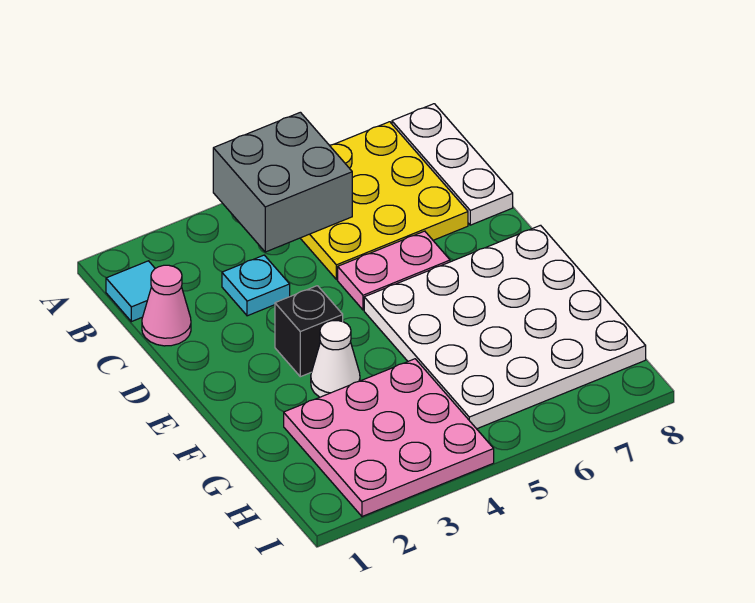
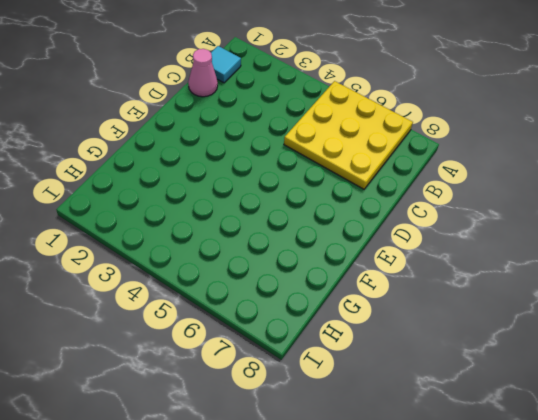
none -> white plate A8:C8 level 1
none -> cyan plate C3 level 1

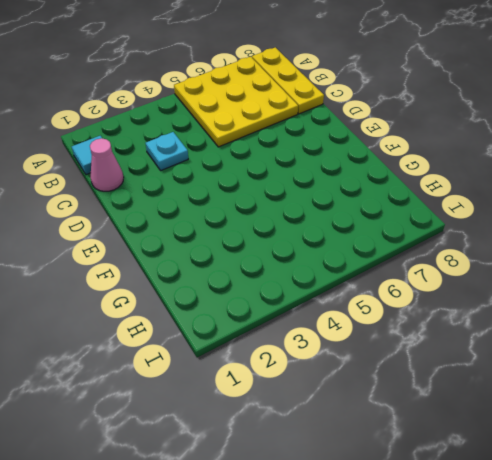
yellow plate A8:C8 level 1 -> white plate A8:C8 level 1
none -> pink plate D5:D6 level 1
none -> black brick E3 level 1

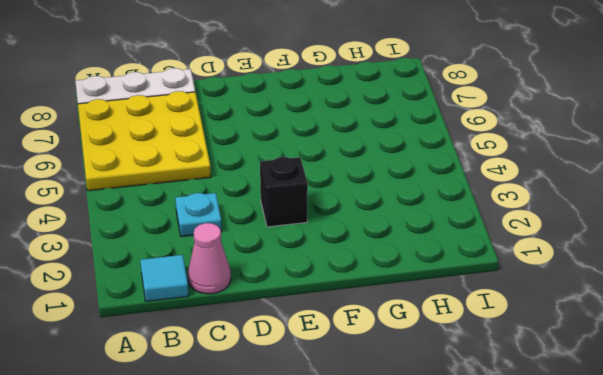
none -> pink plate D5:D6 level 1
none -> white plate E5:H8 level 1

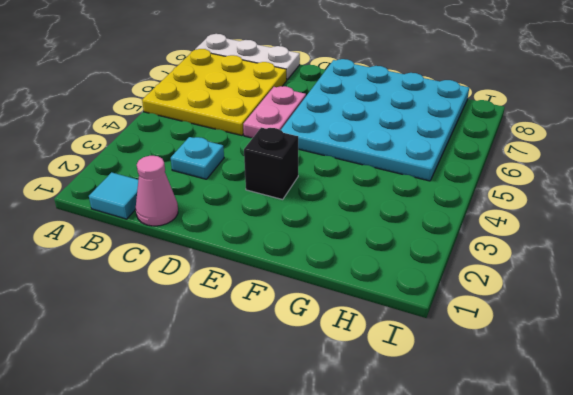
cyan plate E5:H8 level 1 -> white plate E5:H8 level 1
none -> white cone F3 level 1
none -> pink plate G2:I4 level 1

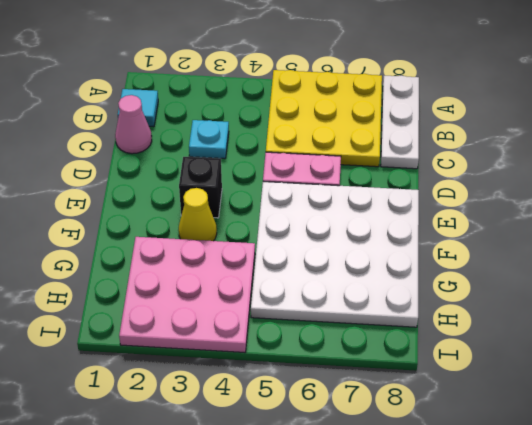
yellow cone F3 level 1 -> white cone F3 level 1
none -> grey brick A4:B5 level 2

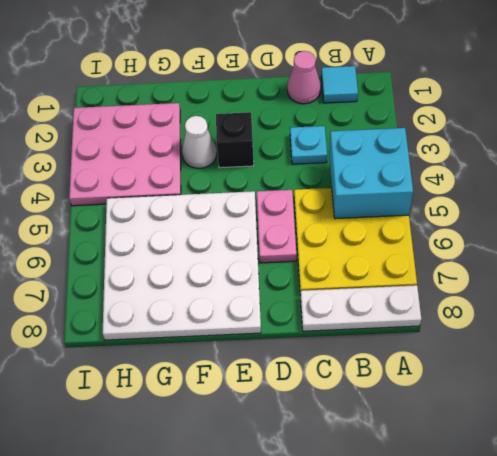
cyan brick A4:B5 level 2 -> grey brick A4:B5 level 2

